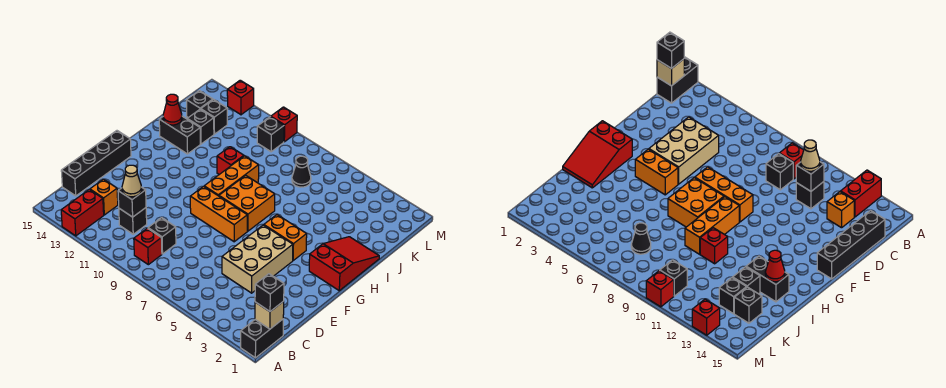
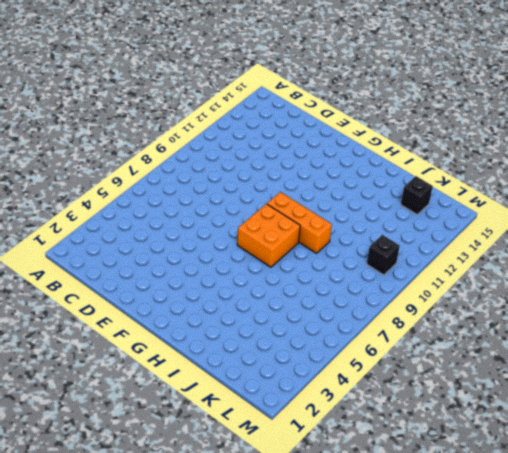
none -> black brick A1:B1 level 1
none -> red brick A13:B13 level 1
none -> red brick B9 level 1

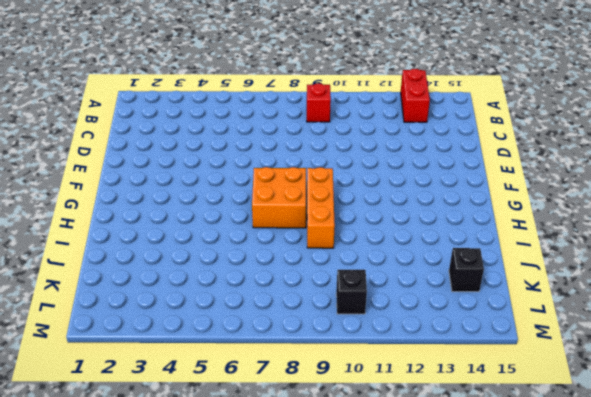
none -> black brick A1:B1 level 1
none -> black brick C9 level 1
none -> black brick C11 level 1

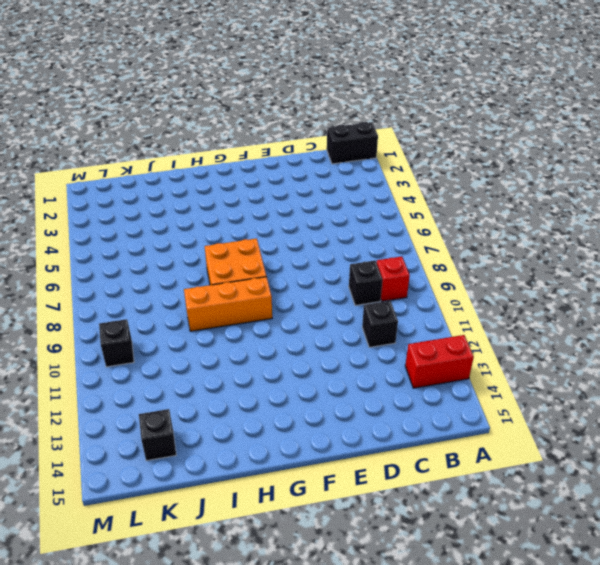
none -> orange brick C13 level 1
none -> black brick C15:F15 level 1
none -> tan brick D4:F5 level 1

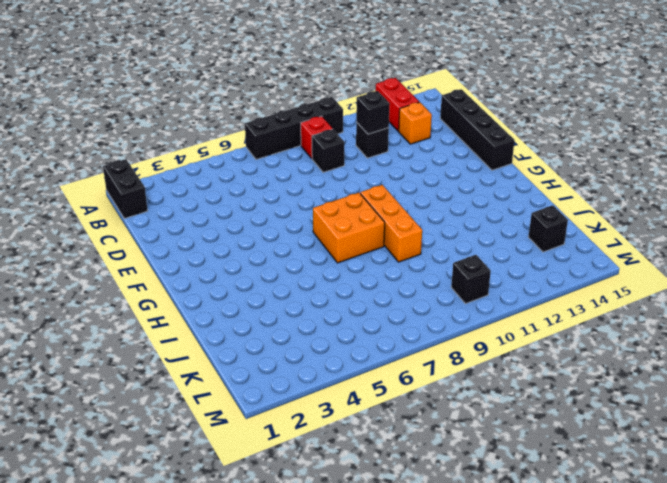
black brick A7:A10 level 1 -> none
none -> tan brick D4:F5 level 1
none -> orange brick F7:F9 level 1
none -> red slope G1:I2 level 1 top G

